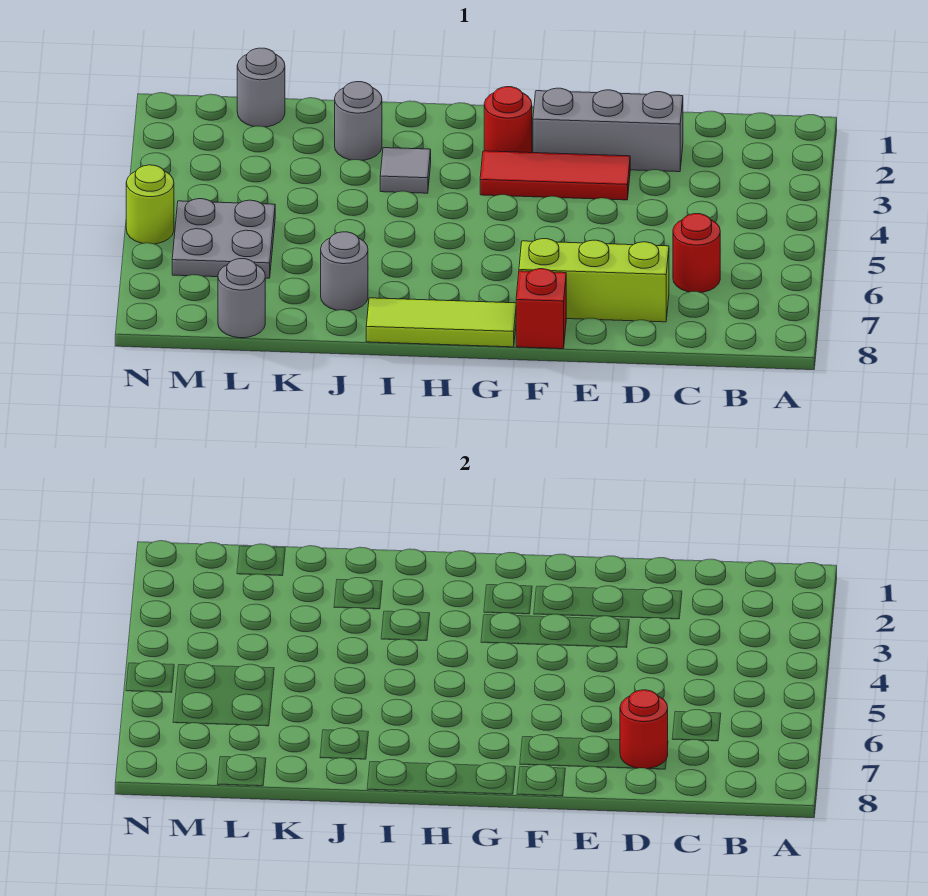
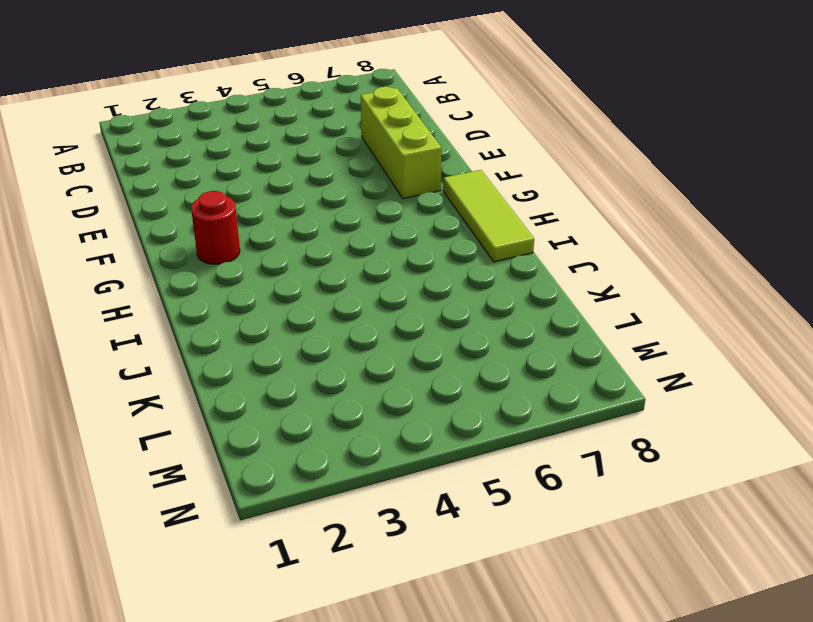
none -> red round brick C6 level 1
none -> grey brick D2:F2 level 1
none -> red tile E3:G3 level 1

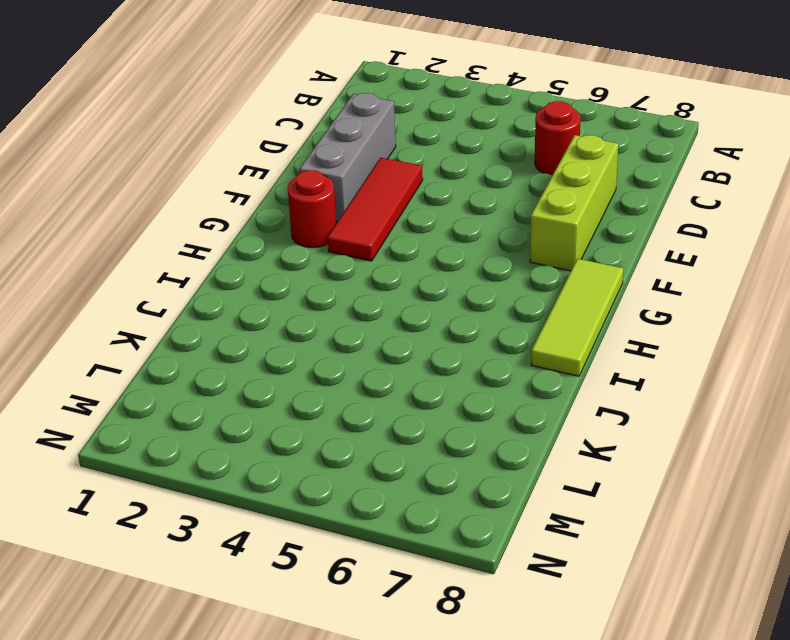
none -> red brick F8 level 1
none -> grey tile I3 level 1
none -> grey round brick J2 level 1

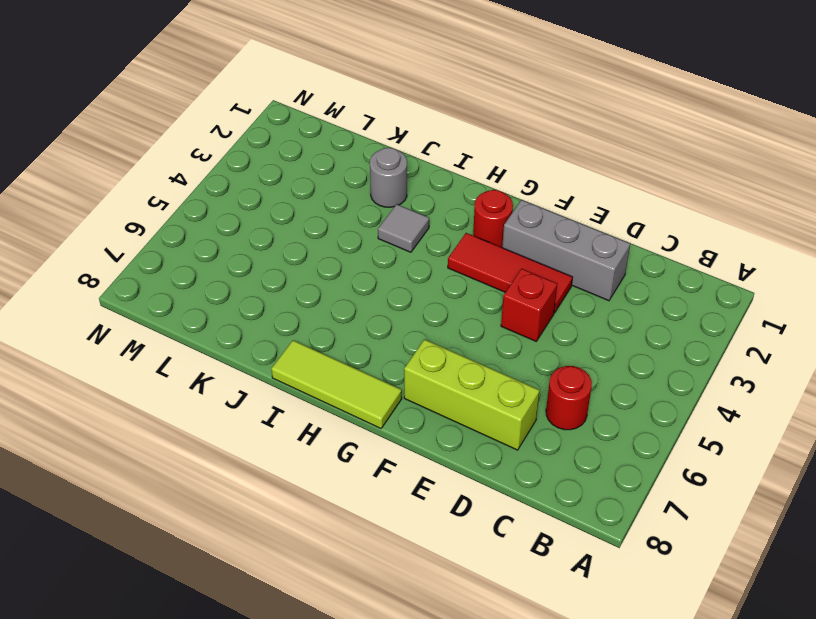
red brick E4 level 1 -> red brick F8 level 1
none -> grey round brick J7 level 1
none -> grey round brick L1 level 1
none -> grey plate L5:M6 level 1

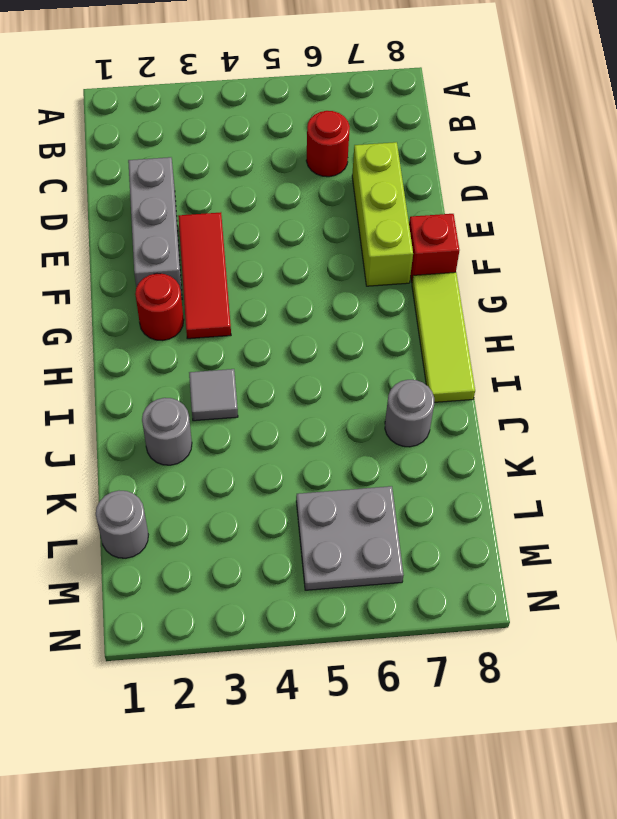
none -> grey round brick L8 level 1
none -> lime round brick N5 level 1
none -> red round brick D7 level 2

